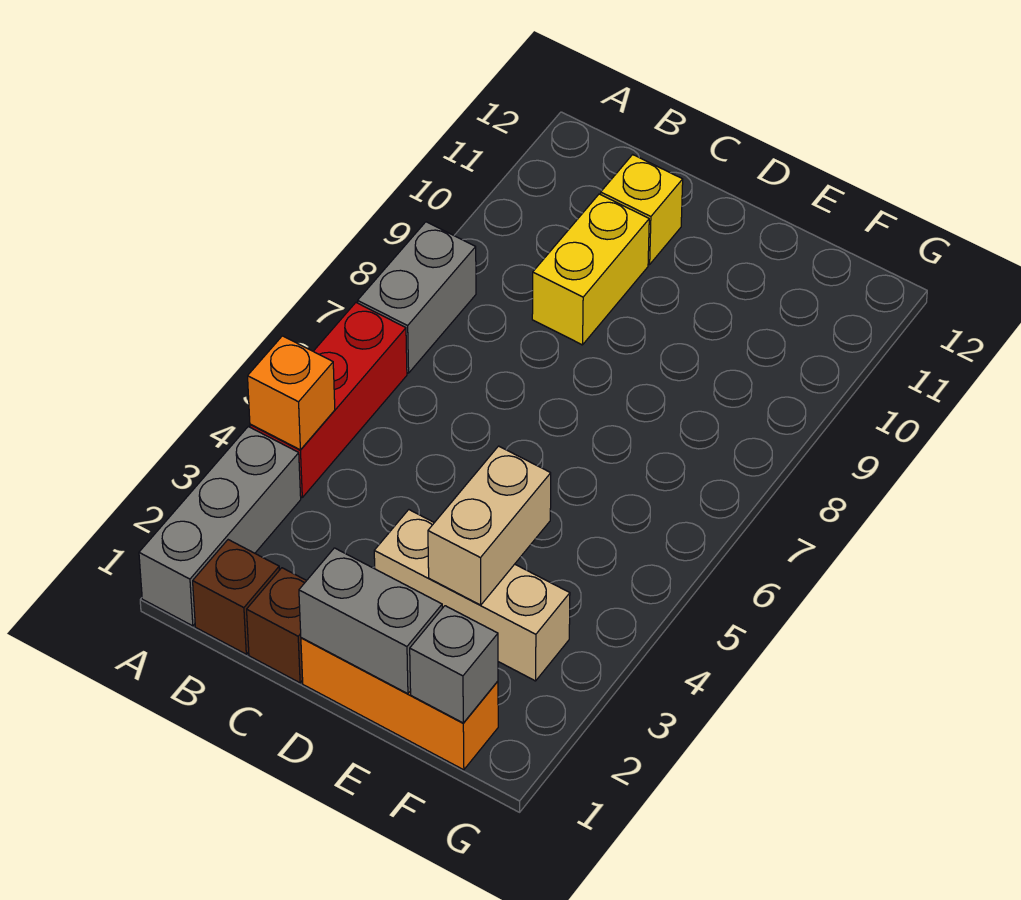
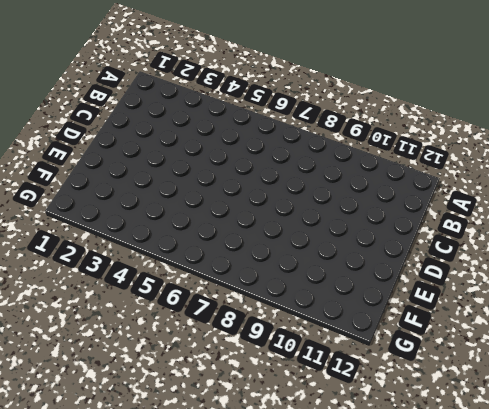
none -> grey brick A1:A3 level 1
none -> red brick A4:A6 level 1
none -> grey brick A7:A8 level 1

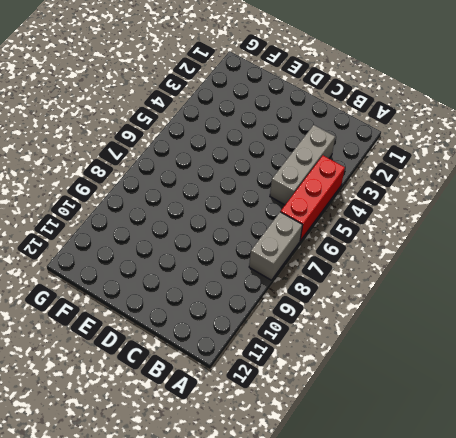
grey brick B3:B5 level 1 -> grey brick A1:A3 level 1
none -> brown brick B1 level 1
none -> brown brick C1 level 1
none -> yellow brick C9:C10 level 1

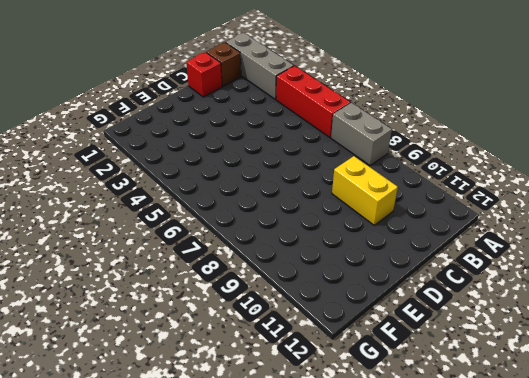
red brick C1 level 1 -> brown brick C1 level 1
none -> yellow brick C11 level 1
none -> orange brick D1:F1 level 1
none -> tan brick D3:F3 level 1

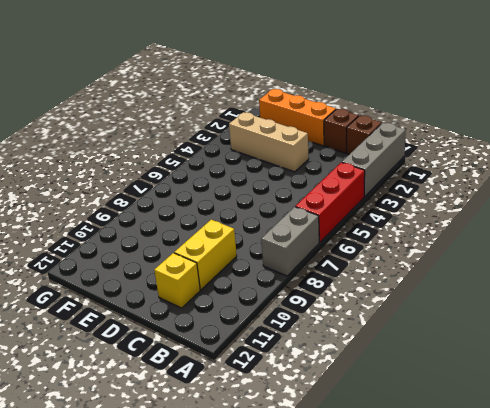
none -> orange brick A4 level 2
none -> grey brick D1:E1 level 2
none -> tan brick E3:E4 level 2

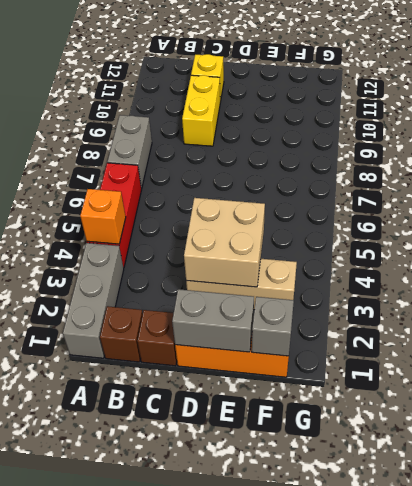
tan brick D3:E4 level 2 -> tan brick E3:E4 level 2

